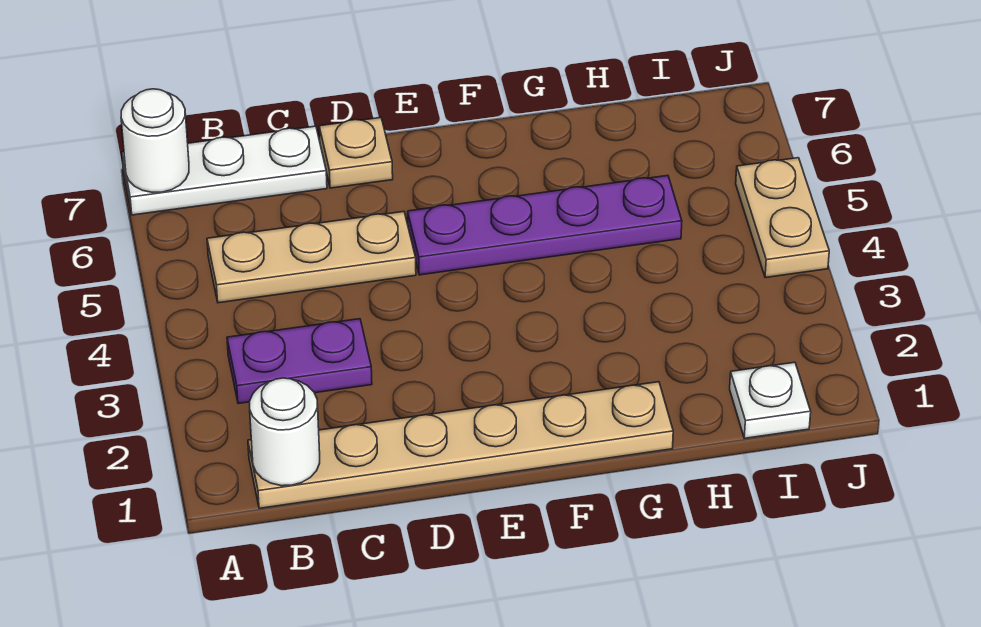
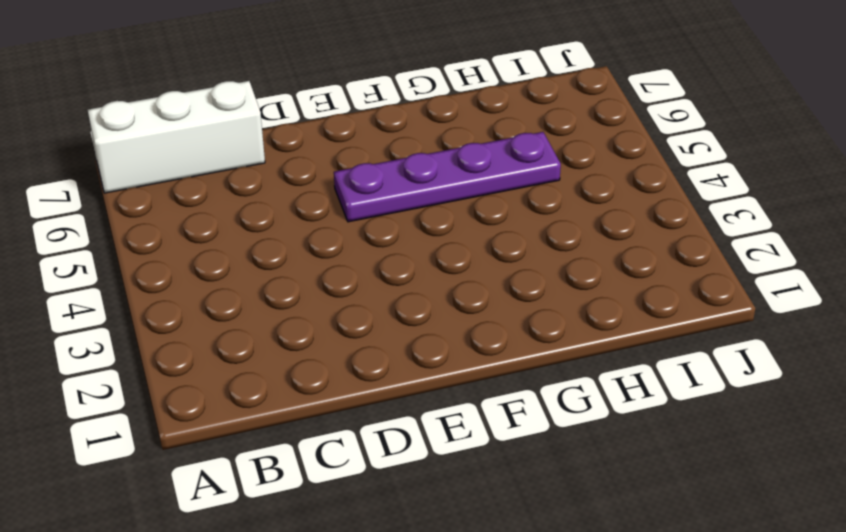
white brick A7:C7 level 1 -> white plate A7:C7 level 1
none -> tan plate B1:G1 level 1
none -> purple plate B3:C3 level 1

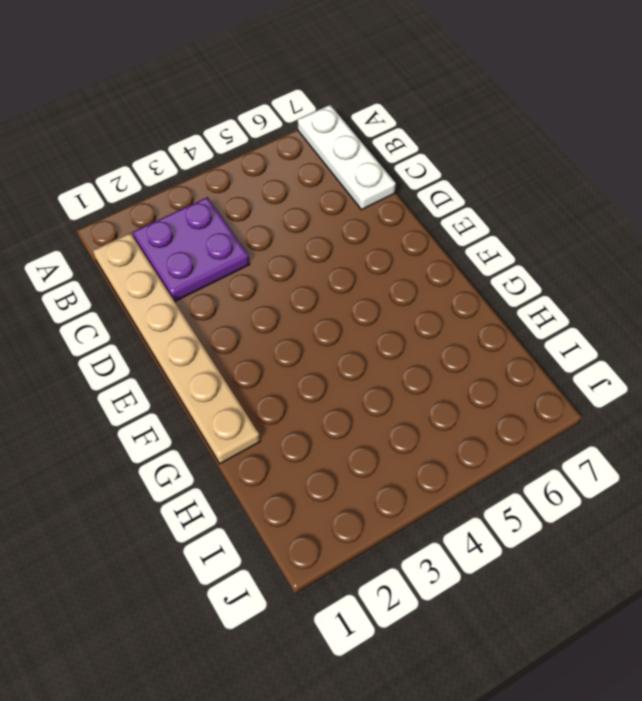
purple plate B2:C3 level 1 -> purple plate B3:C3 level 1
none -> tan plate B5:D5 level 1
none -> tan plate D7 level 1

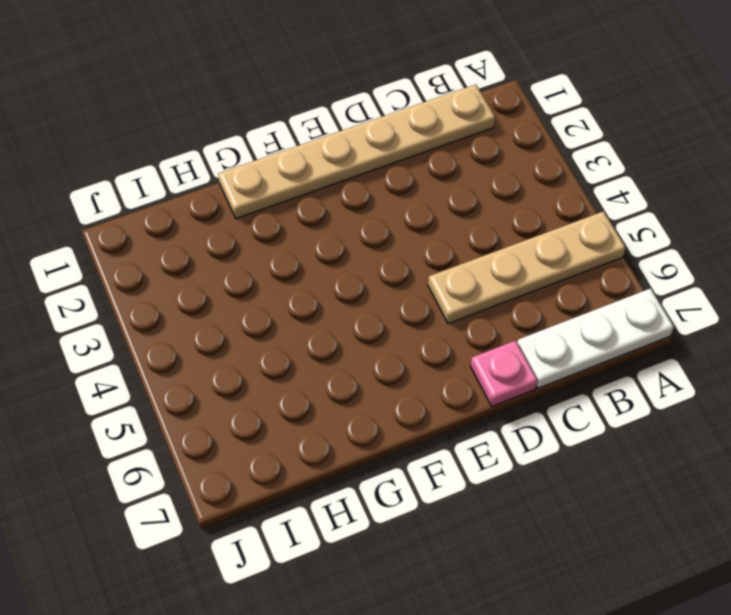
tan plate A5:D5 level 1 -> tan plate B5:D5 level 1
pink plate D7 level 1 -> tan plate D7 level 1
none -> purple plate B3:C3 level 1
none -> purple plate E5:H5 level 1

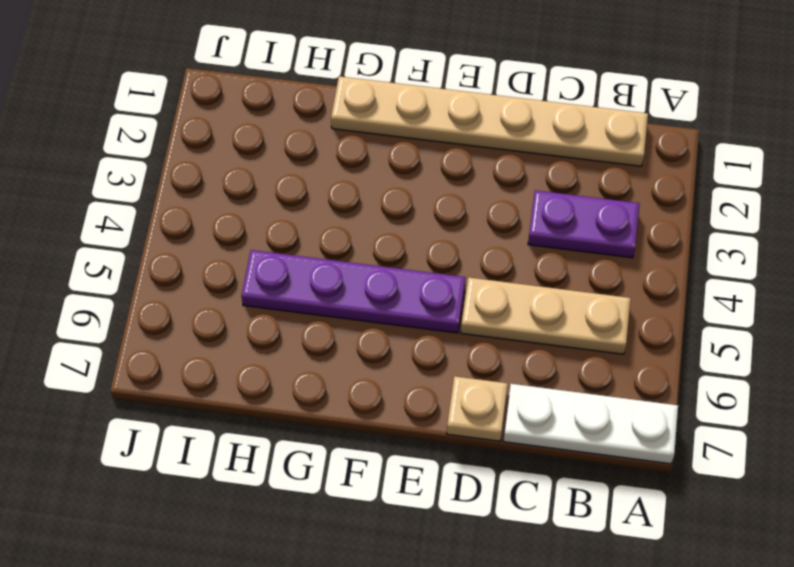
none -> white plate I1 level 1
none -> tan plate J4:J5 level 1

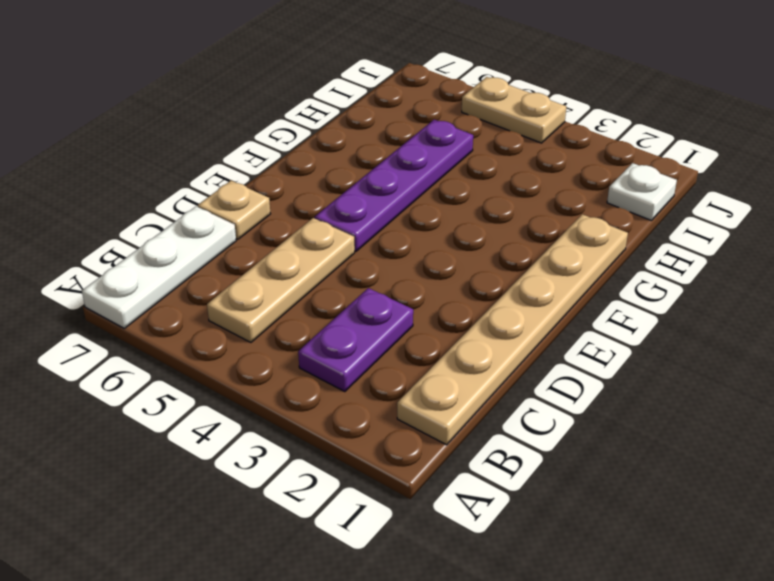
none -> white round brick A7 level 2
none -> white round brick B1 level 2

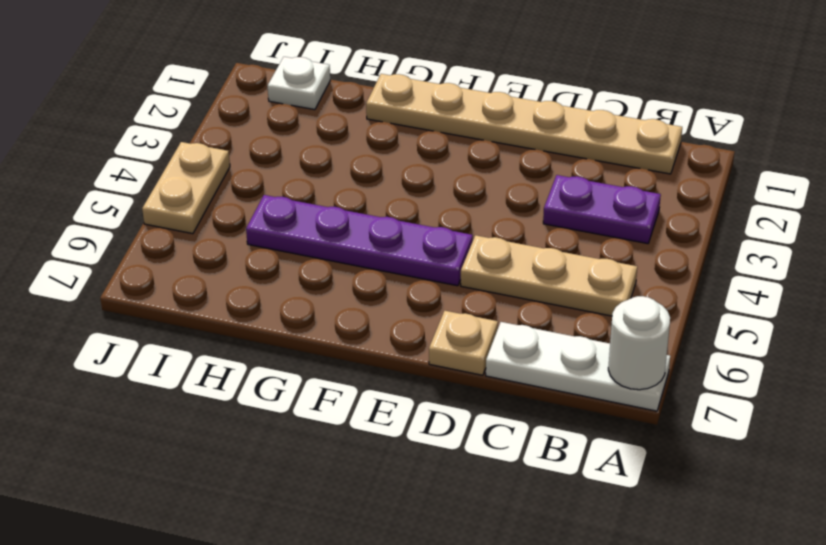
none -> white round brick B1 level 2

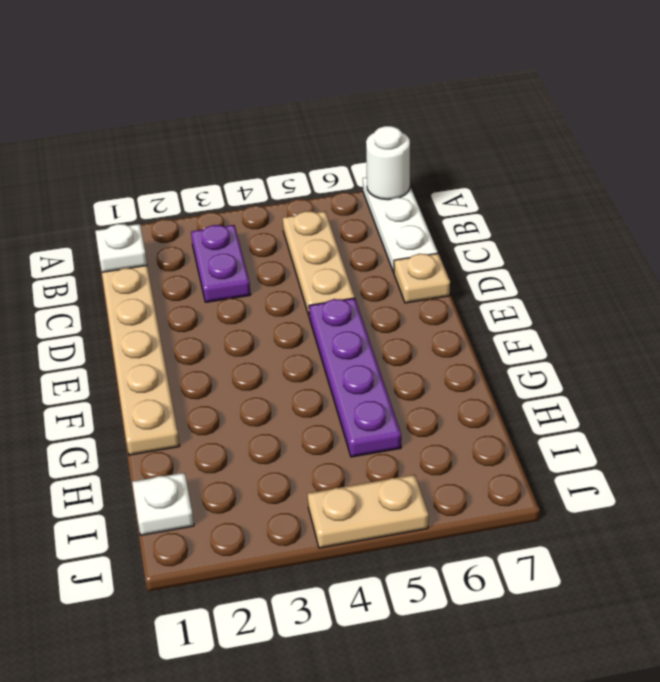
white plate B1 level 2 -> white round brick B1 level 2

